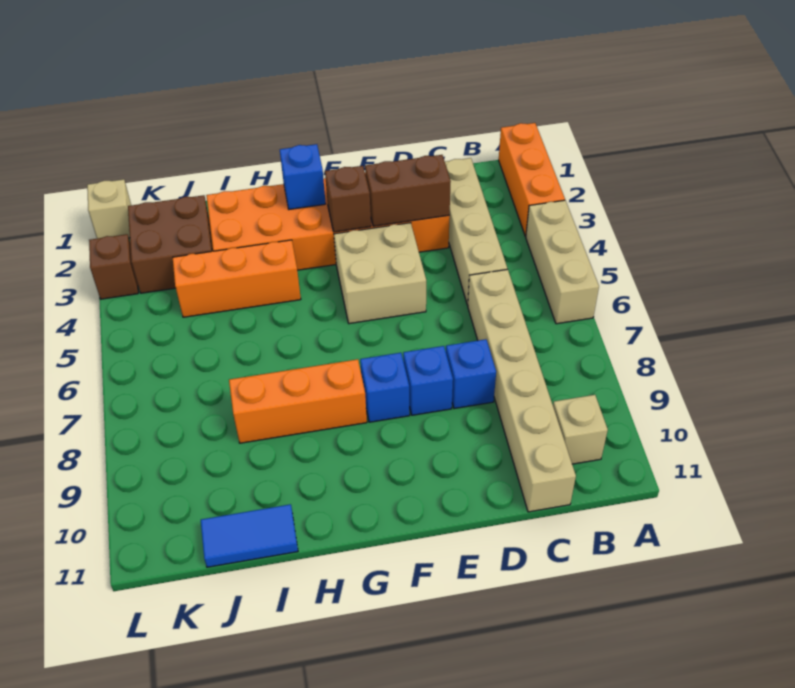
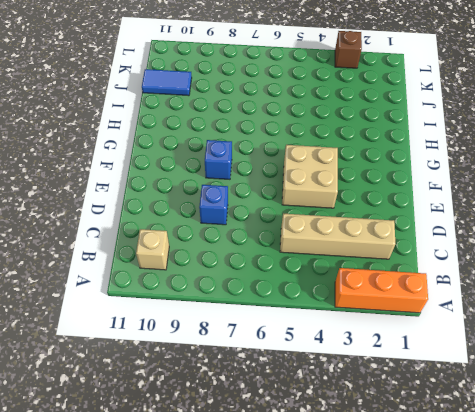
blue tile J10:J11 level 1 -> blue tile I11:J11 level 1
none -> tan brick A4:A6 level 1
none -> tan brick C6:C11 level 1
none -> orange brick D2:I3 level 1

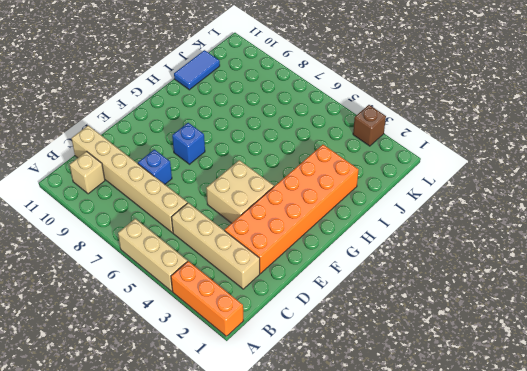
none -> blue brick E8 level 1
none -> orange brick G8:I8 level 1
none -> orange brick H4:J4 level 1

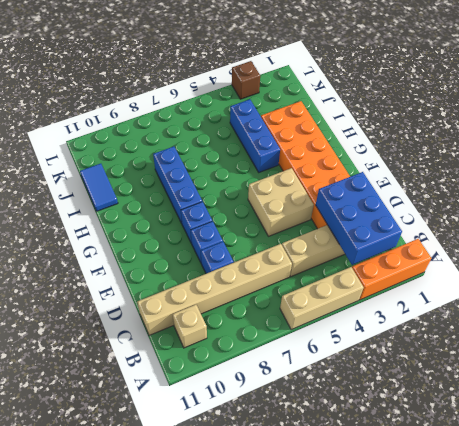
blue brick B2:D3 level 2 -> brown brick D3:E3 level 2
blue brick G8:I8 level 1 -> orange brick G8:I8 level 1
blue brick H4:J4 level 1 -> orange brick H4:J4 level 1
none -> brown brick J2:K3 level 1
none -> tan brick L1 level 1
none -> brown brick F3 level 2

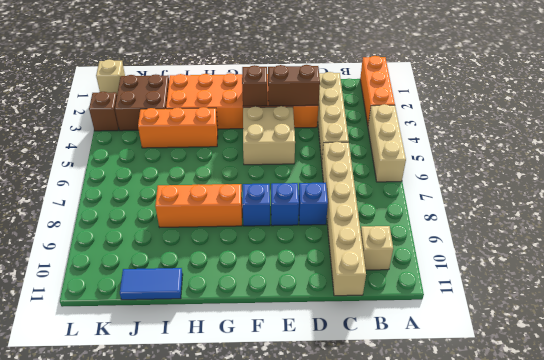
none -> blue brick G2 level 2

